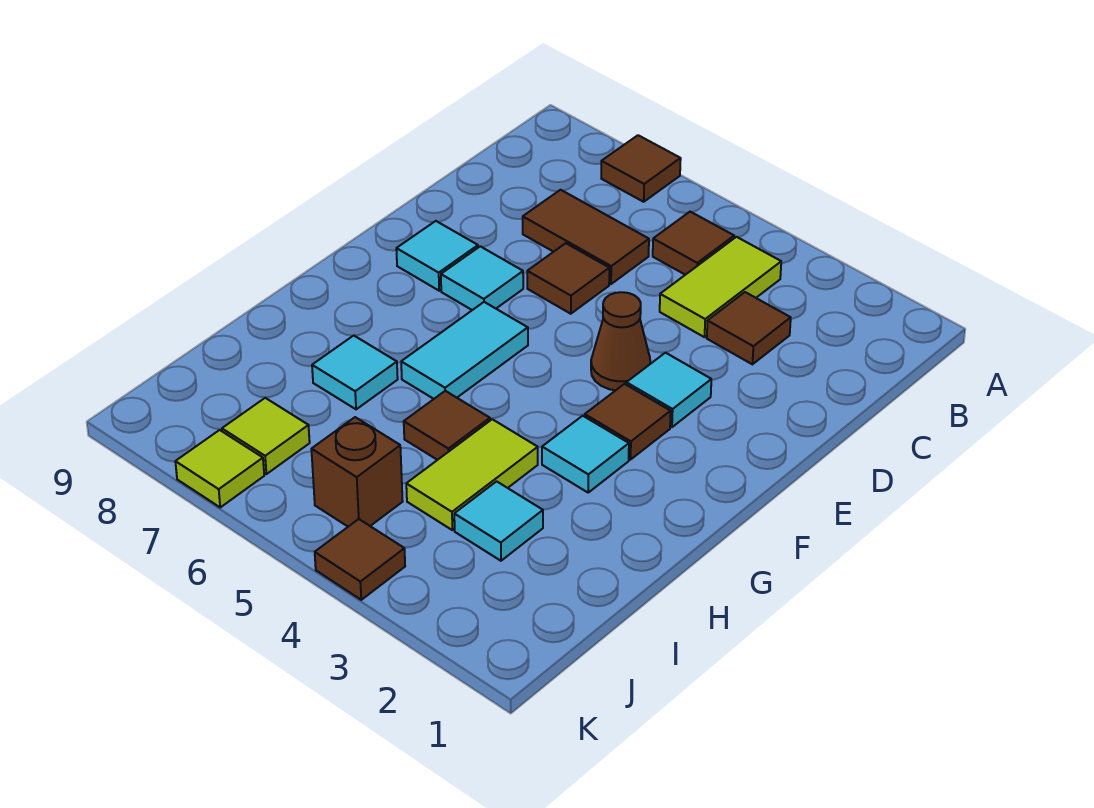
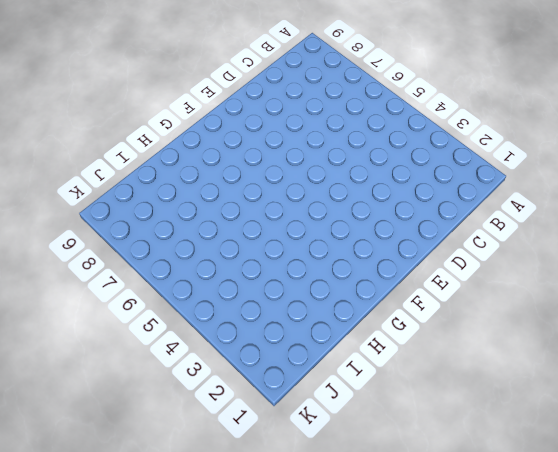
none -> brown tile A7 level 1
none -> lime tile B4:C4 level 1
none -> brown tile B5 level 1

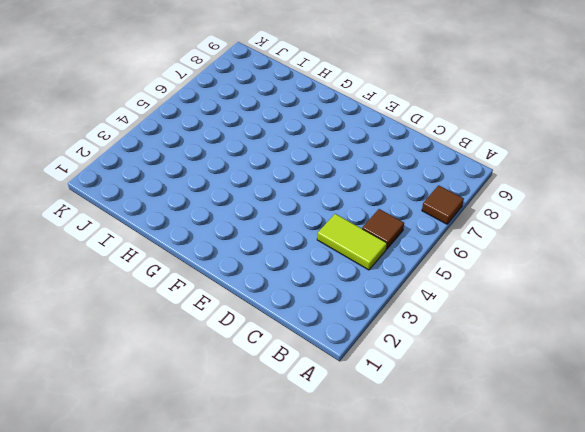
none -> brown tile C3 level 1
none -> brown tile C6:C7 level 1
none -> brown tile D6 level 1

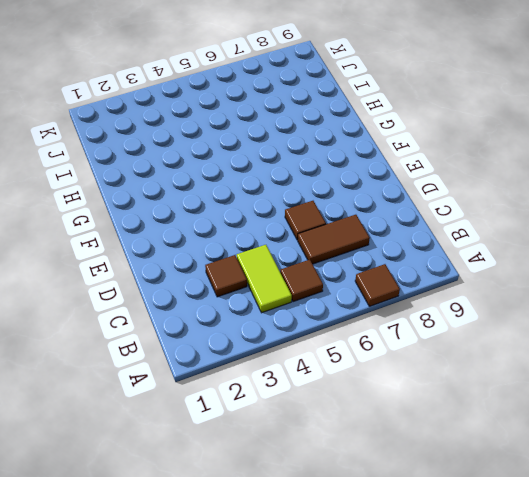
none -> cyan tile E3 level 1
none -> brown cone E4 level 1
none -> cyan tile E7 level 1

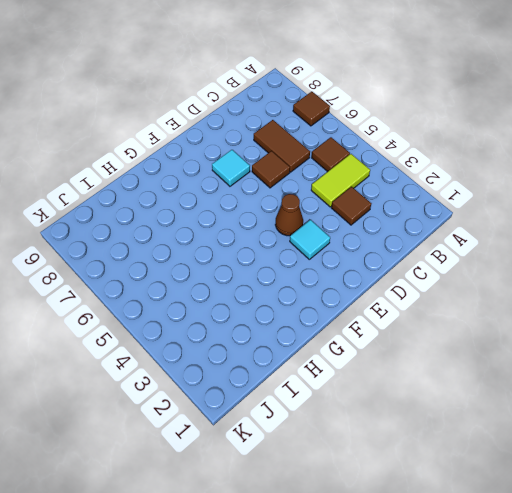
none -> cyan tile E8 level 1
none -> brown tile F3 level 1
none -> cyan tile F6:G6 level 1

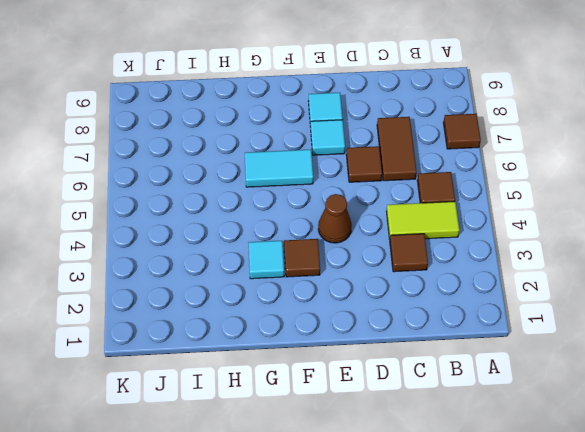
none -> cyan tile E3 level 1
none -> lime tile H4:I4 level 1
none -> brown tile H5 level 1

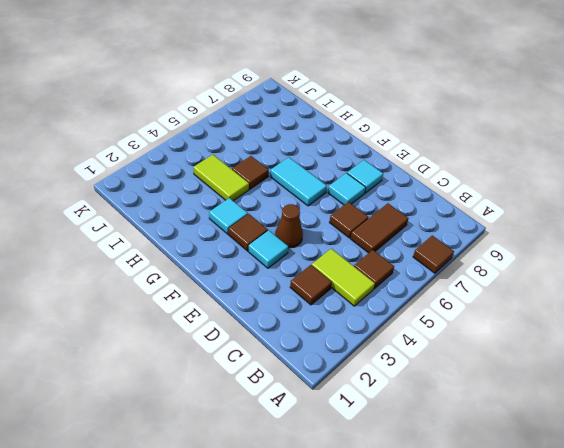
none -> cyan tile H7 level 1
none -> cyan tile I3 level 1
none -> brown brick J5 level 1

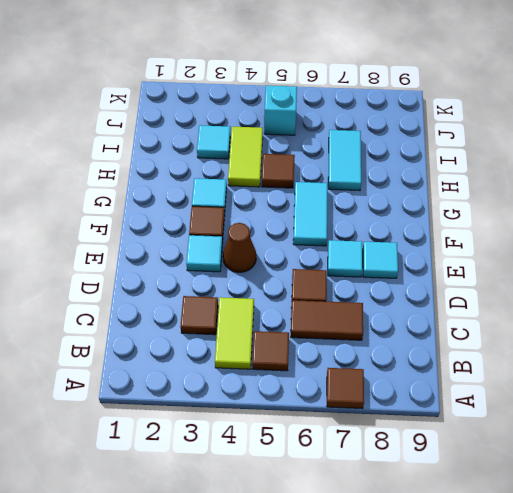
cyan tile H7:I7 level 1 -> cyan tile H7 level 1
cyan brick J5 level 1 -> brown brick J5 level 1
none -> lime tile J7 level 1
none -> brown tile K4 level 1
none -> lime tile K7 level 1

